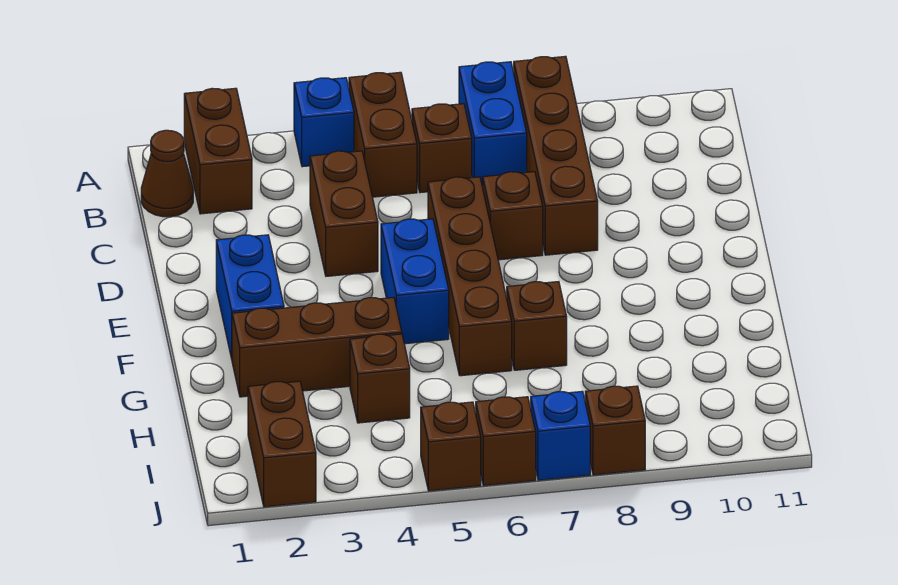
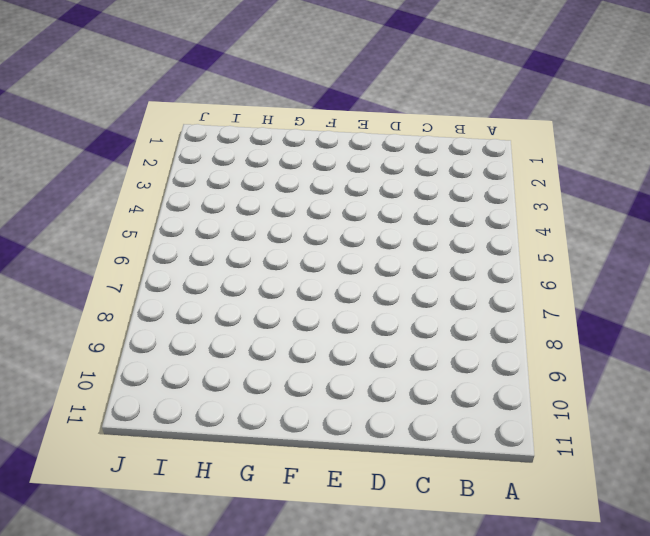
none -> brown brick A2:B2 level 1
none -> blue brick A4 level 1
none -> brown brick A5:B5 level 1

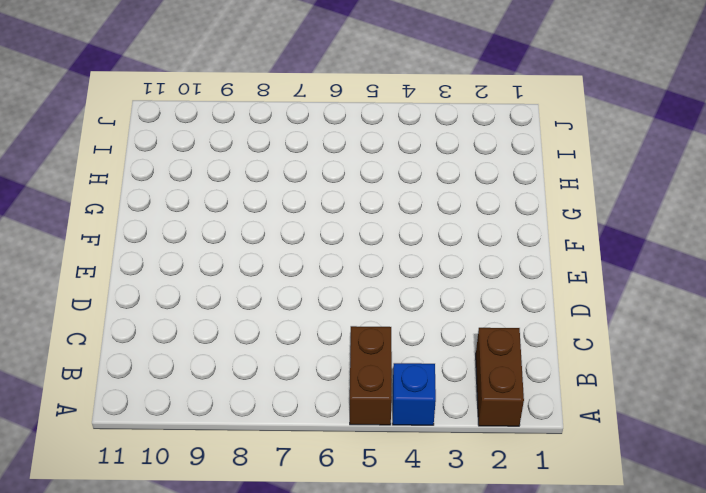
none -> blue brick A7:B7 level 1
none -> brown brick A8:D8 level 1
none -> brown cone B1 level 1

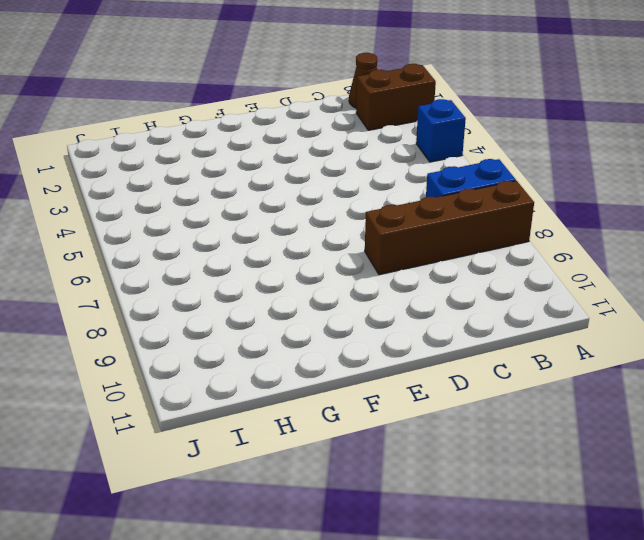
none -> brown brick A5:B5 level 1
none -> brown brick B6 level 1
none -> brown brick C4:D4 level 1

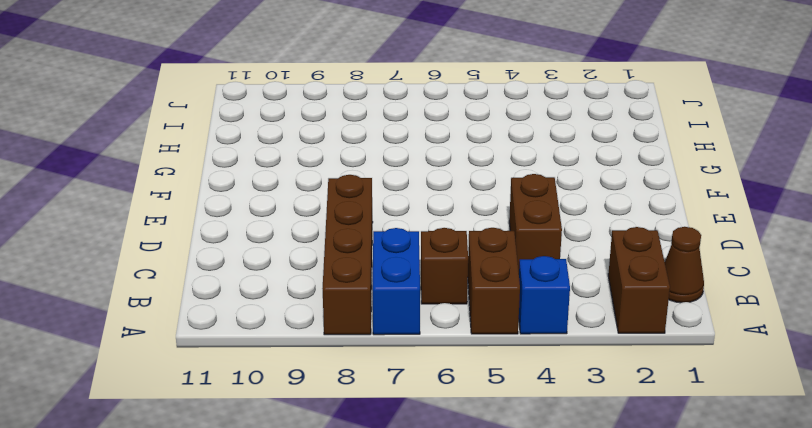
none -> brown brick D6:G6 level 1
none -> brown brick D7 level 1
none -> blue brick E2:F2 level 1

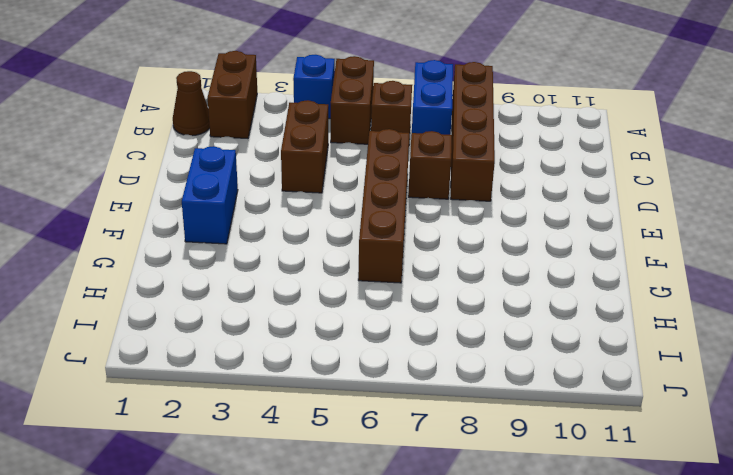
none -> blue brick E5:F5 level 1
none -> brown brick G2:G4 level 1
none -> brown brick G7 level 1

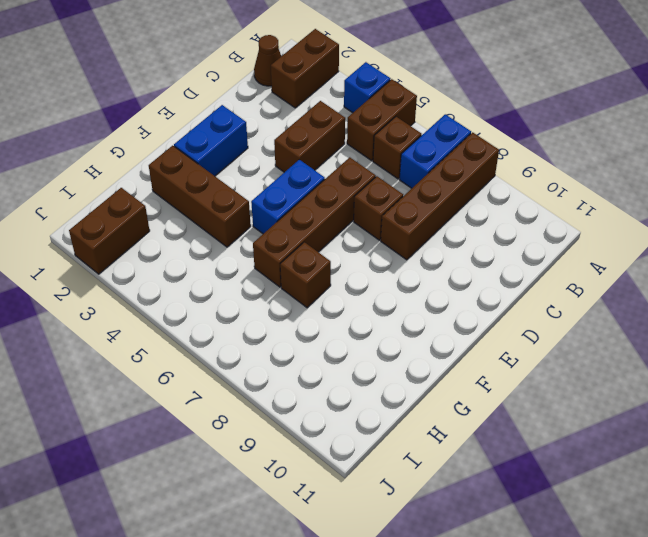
none -> brown brick H4 level 1
none -> brown brick J5 level 1
none -> brown brick J6 level 1

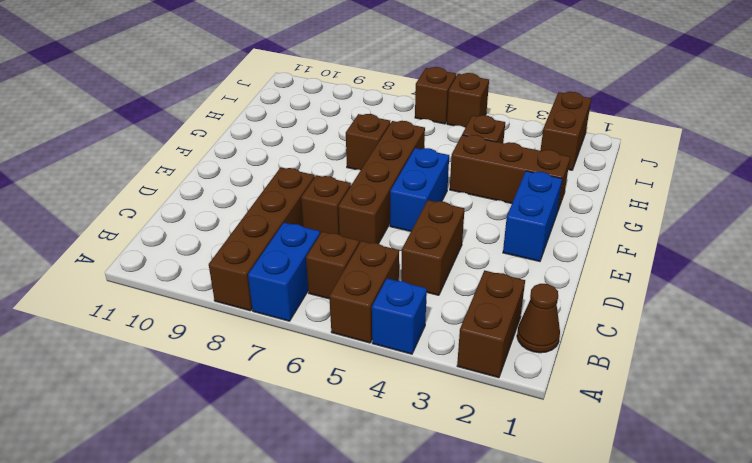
none -> blue brick J7 level 1
none -> brown brick J8 level 1

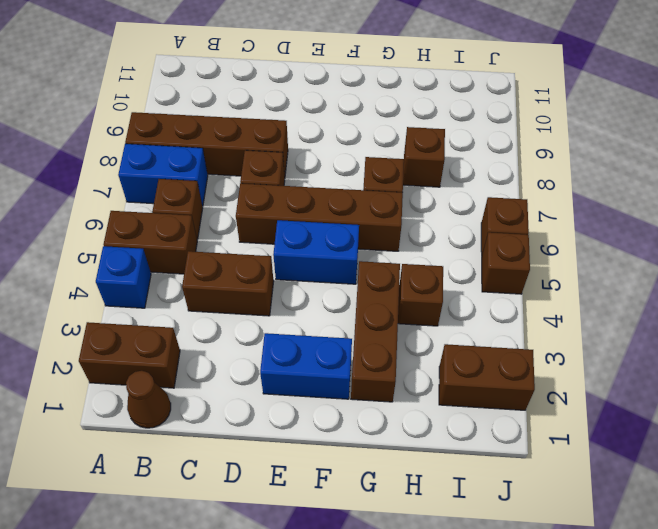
brown brick H8 level 1 -> brown brick J8 level 1
none -> blue brick J7 level 1

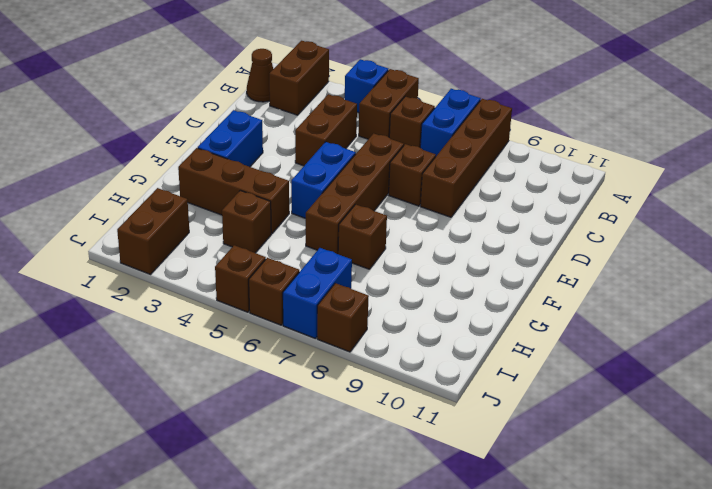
blue brick I7:J7 level 1 -> blue brick J7 level 1

